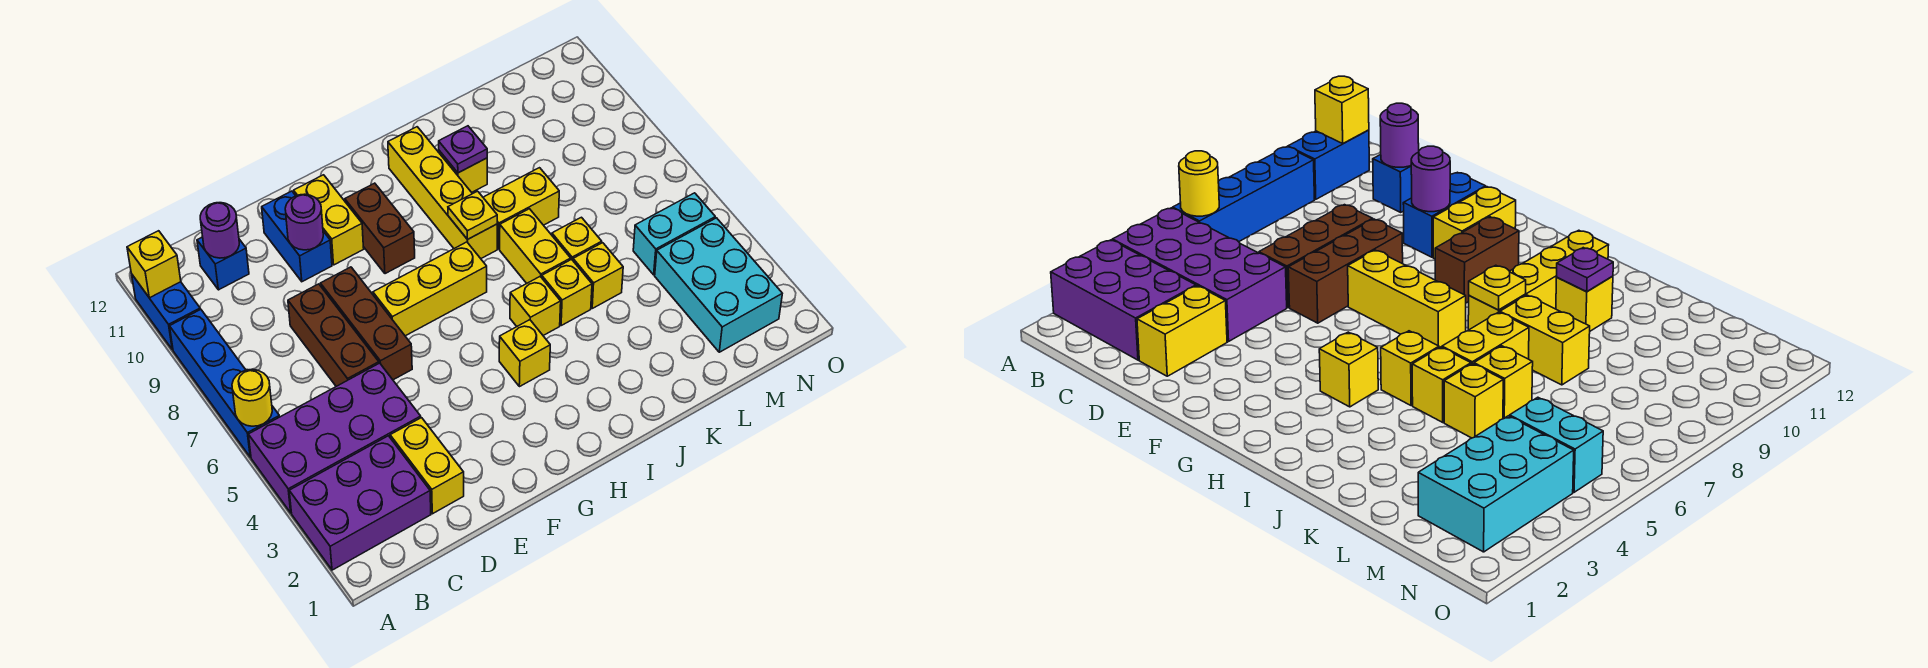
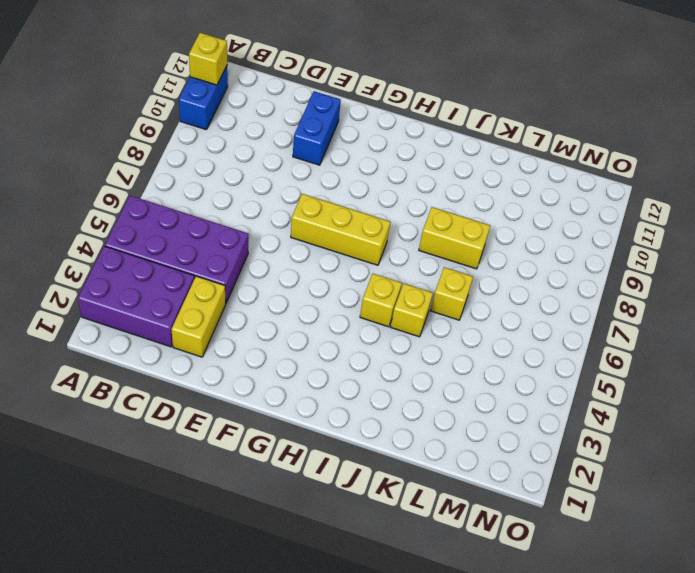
none -> blue brick A6:A9 level 1
none -> blue brick C11 level 1
none -> brown brick D6:D8 level 1

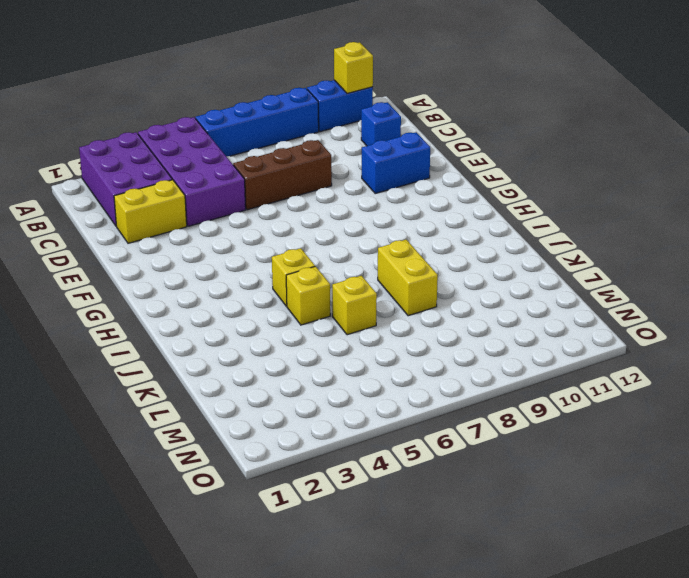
none -> brown brick E6:E8 level 1
none -> yellow brick F7:H7 level 1
none -> yellow brick F10:F11 level 1

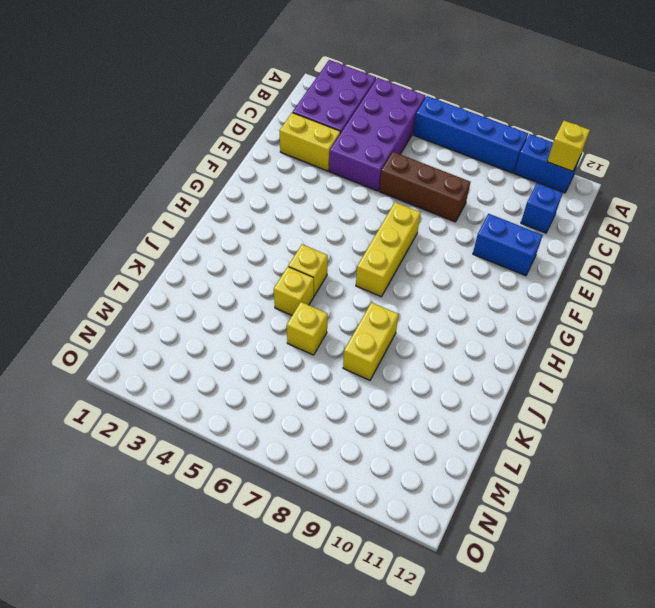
none -> brown brick E6:E8 level 1
none -> yellow brick F10:F11 level 1
none -> brown brick G9:G10 level 1

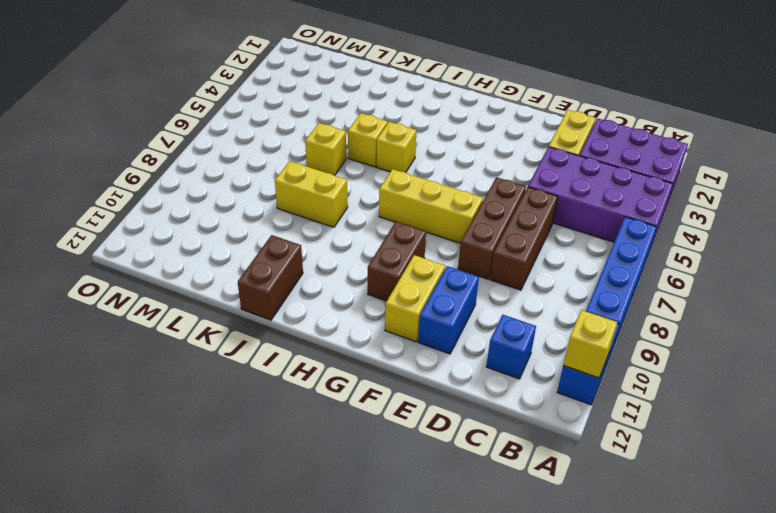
brown brick J11:J12 level 1 -> none
none -> yellow brick H4 level 1
none -> yellow brick I8:I11 level 1
none -> yellow brick J6:J7 level 1

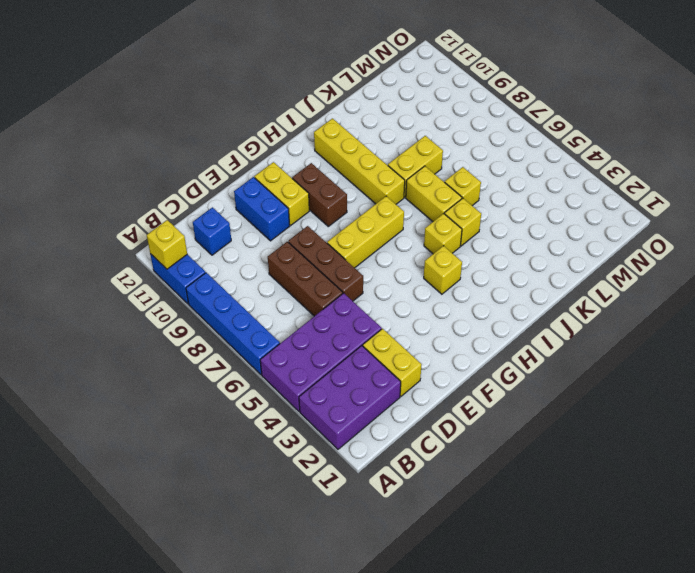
none -> yellow brick J10 level 1
none -> yellow brick K5 level 1
none -> cyan brick M2:N4 level 1

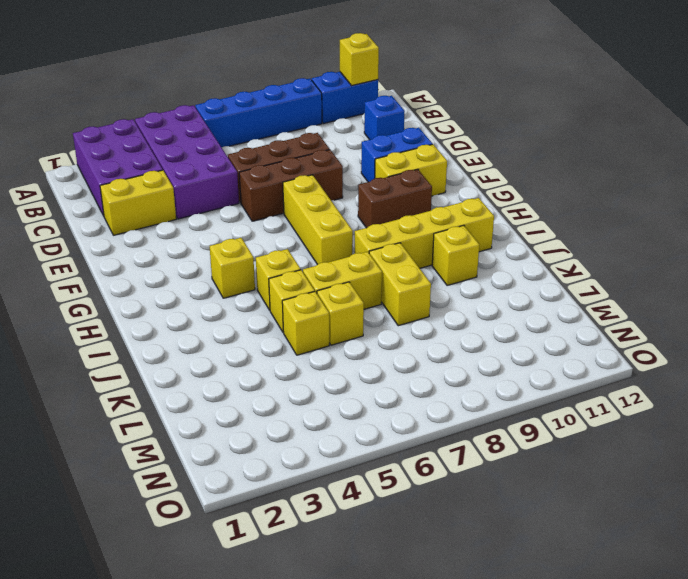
none -> cyan brick M2:N4 level 1
none -> cyan brick M5:N5 level 1
none -> yellow round brick A6 level 2

